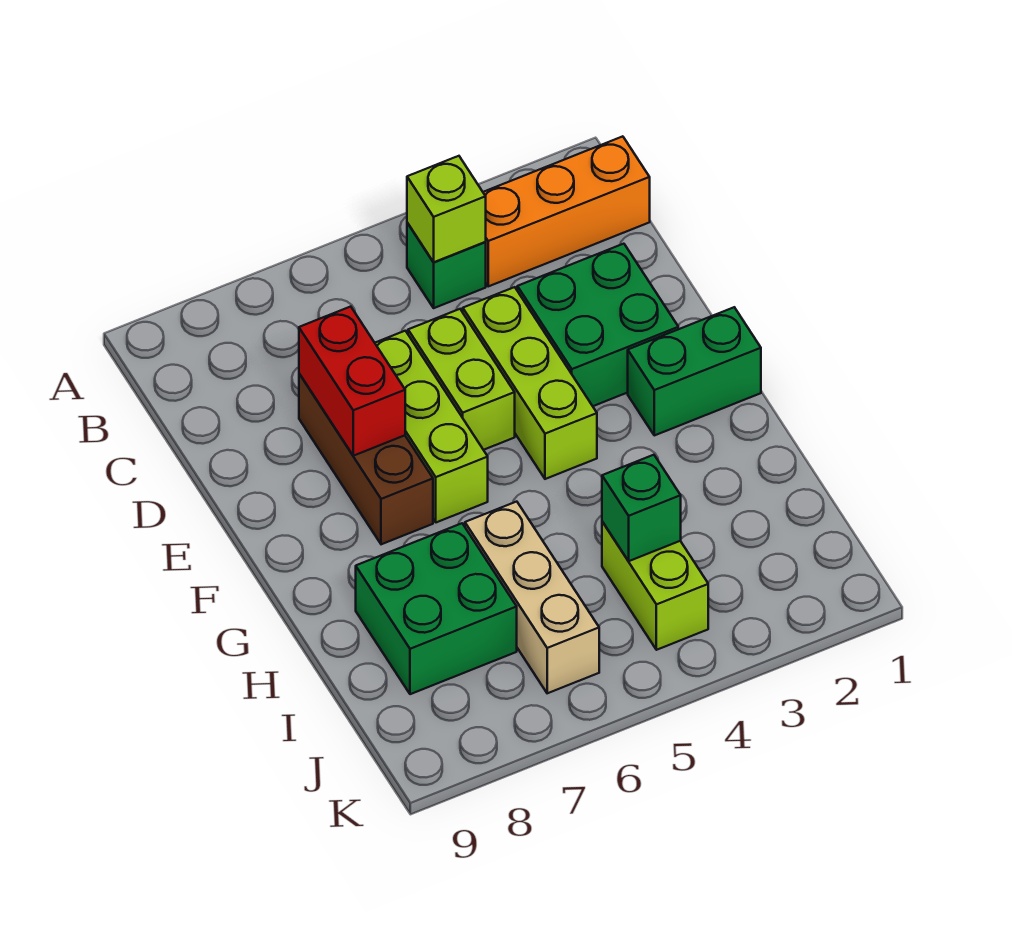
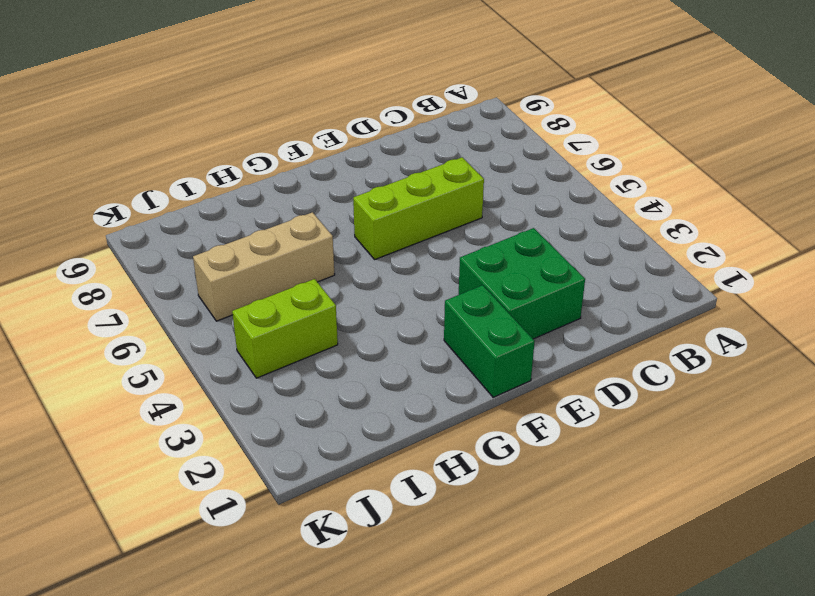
none -> orange brick B1:B3 level 1
none -> green brick B4 level 1
none -> lime brick D4:F4 level 1

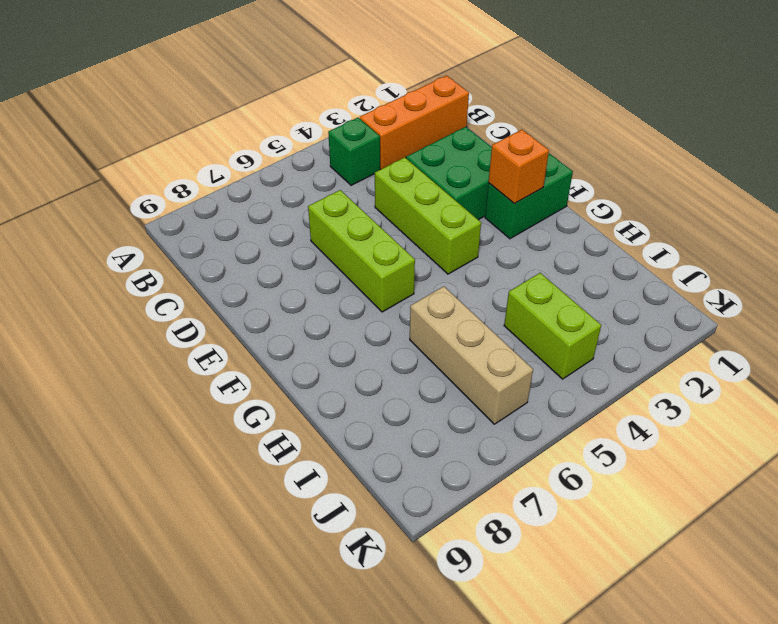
orange brick F2 level 2 -> none
none -> lime brick D5:E5 level 1
none -> brown brick D7:F7 level 1
none -> green brick H7:I8 level 1

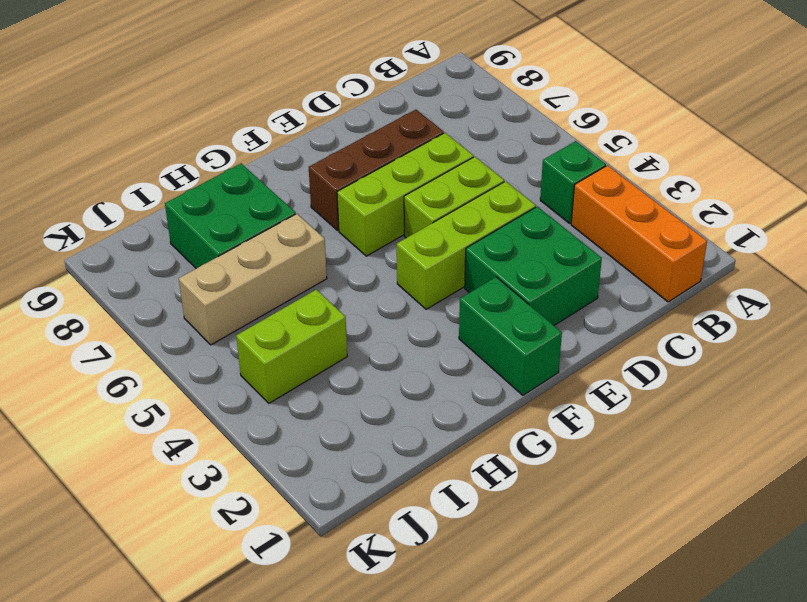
none -> lime brick B4 level 2
none -> red brick D7:E7 level 2
none -> green brick I4 level 2

